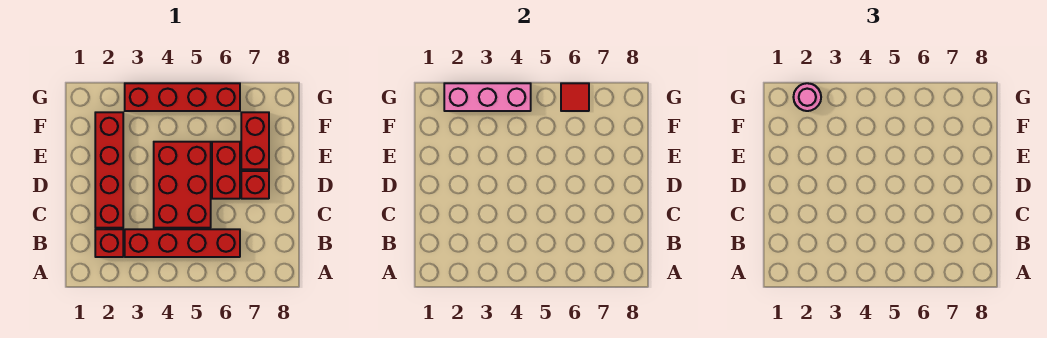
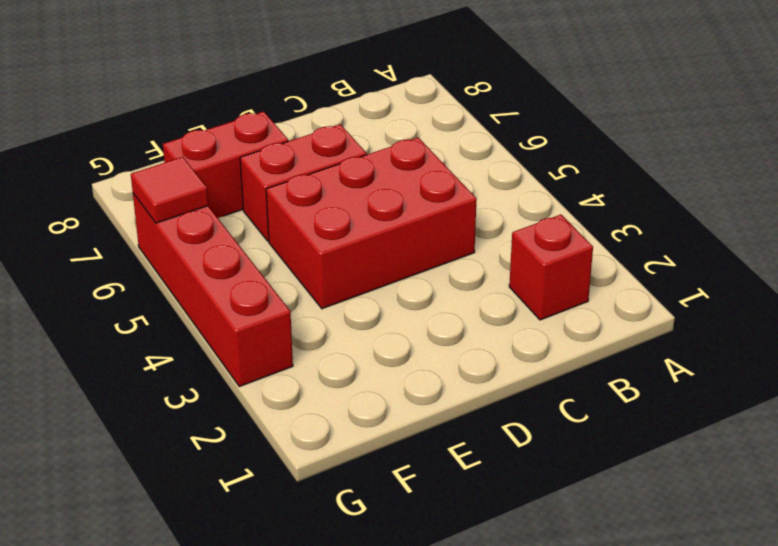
none -> red brick B3:B6 level 1
none -> red brick C2:F2 level 1

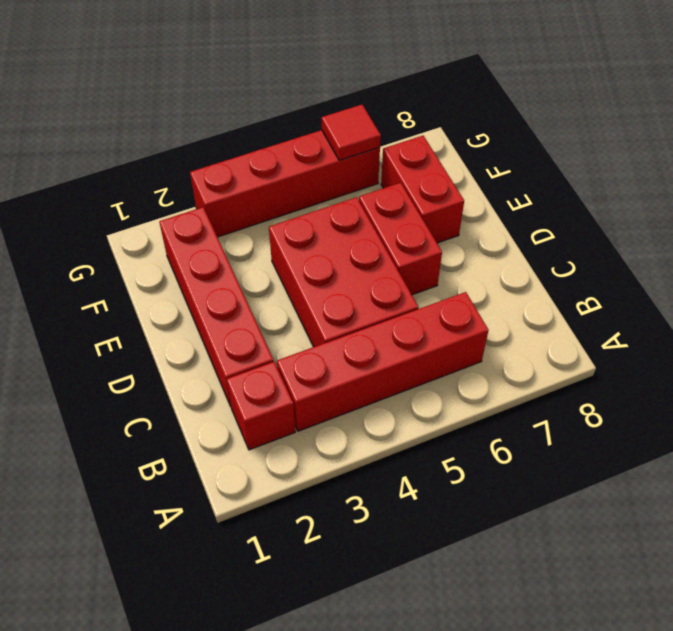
none -> red brick D7 level 1
none -> pink brick G2:G4 level 2

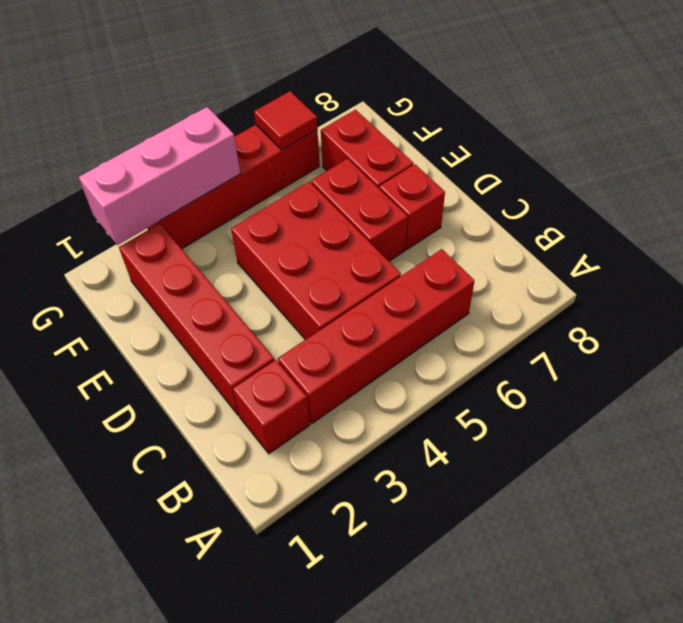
none -> pink round brick G2 level 3

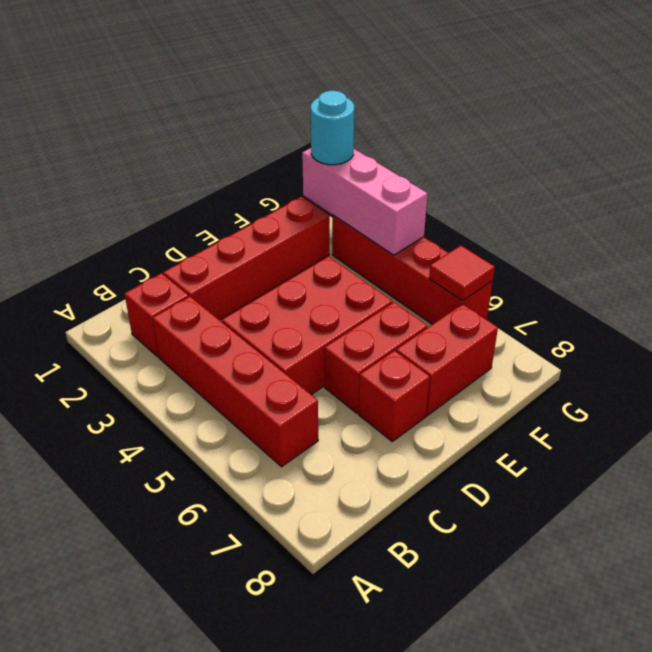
cyan round brick G2 level 3 -> pink round brick G2 level 3

